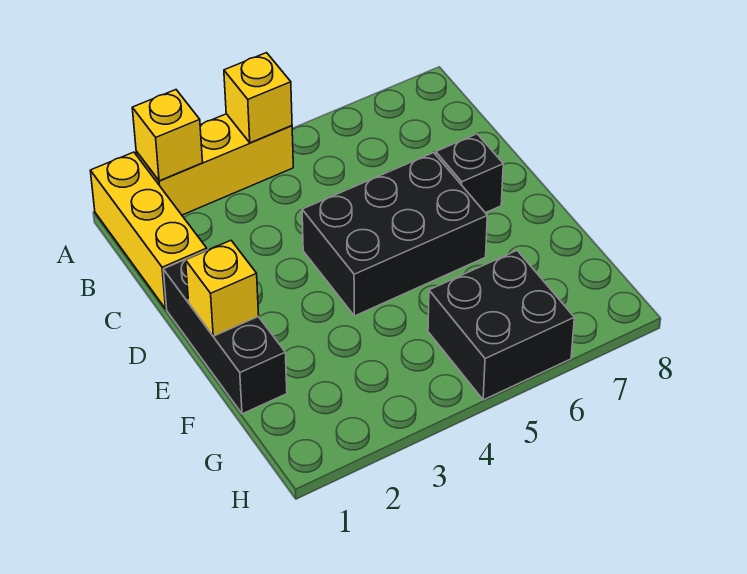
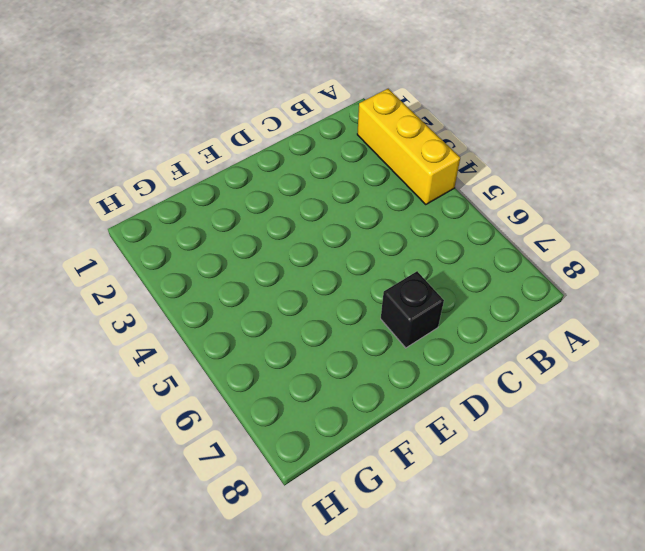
none -> yellow brick A1:C1 level 1
none -> black brick D1:F1 level 1

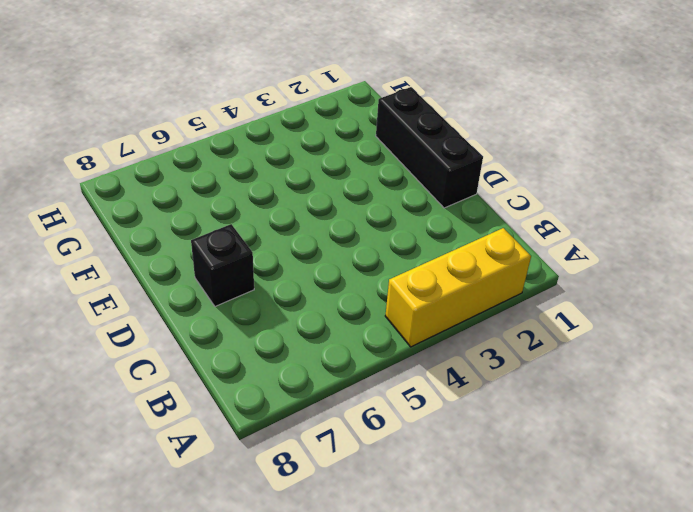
none -> yellow brick A1:C1 level 1
none -> black brick D4:E6 level 1

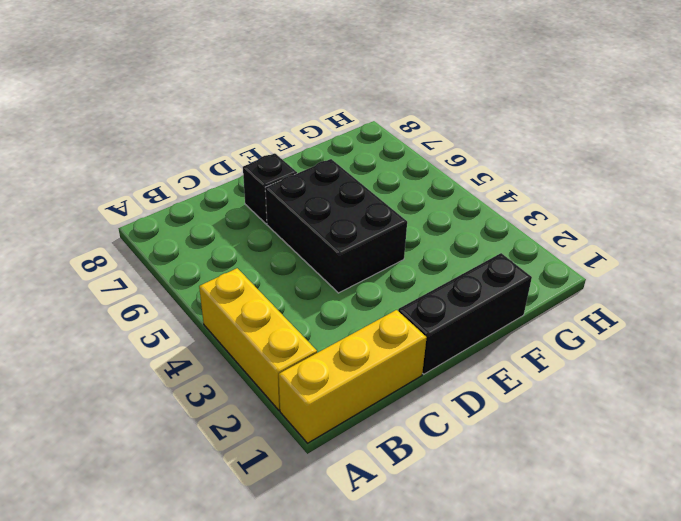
none -> black brick G5:H6 level 1
none -> yellow brick A2 level 2

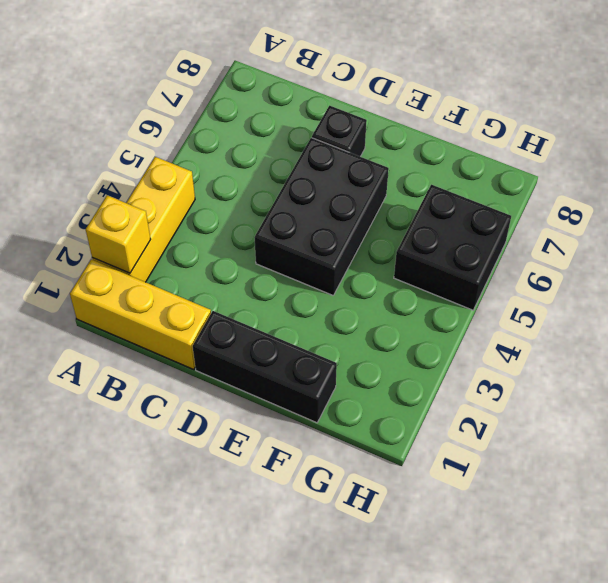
none -> yellow brick A4 level 2
none -> yellow brick E1 level 2

